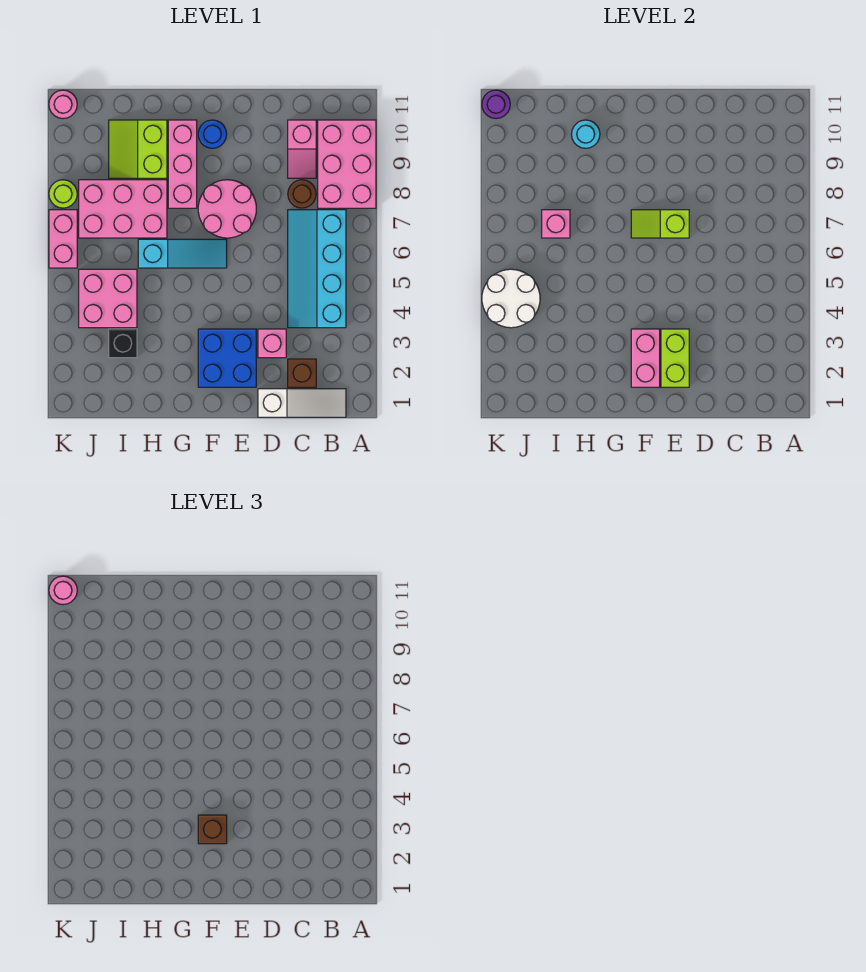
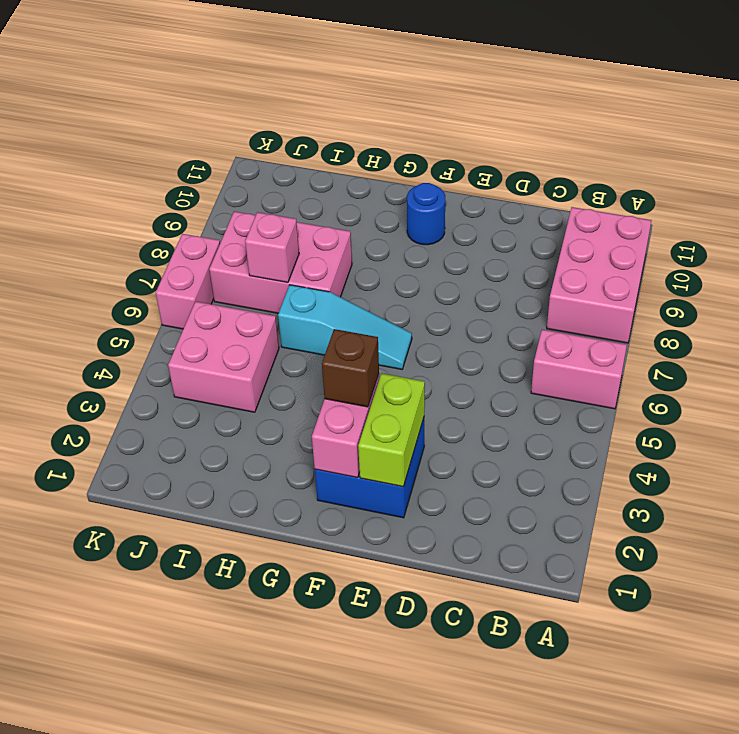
pink brick A6:B6 level 1 -> cyan slope B4:C7 level 1 top B
none -> white slope B1:D1 level 1 top D
none -> brown brick C2 level 1
none -> brown round brick C8 level 1

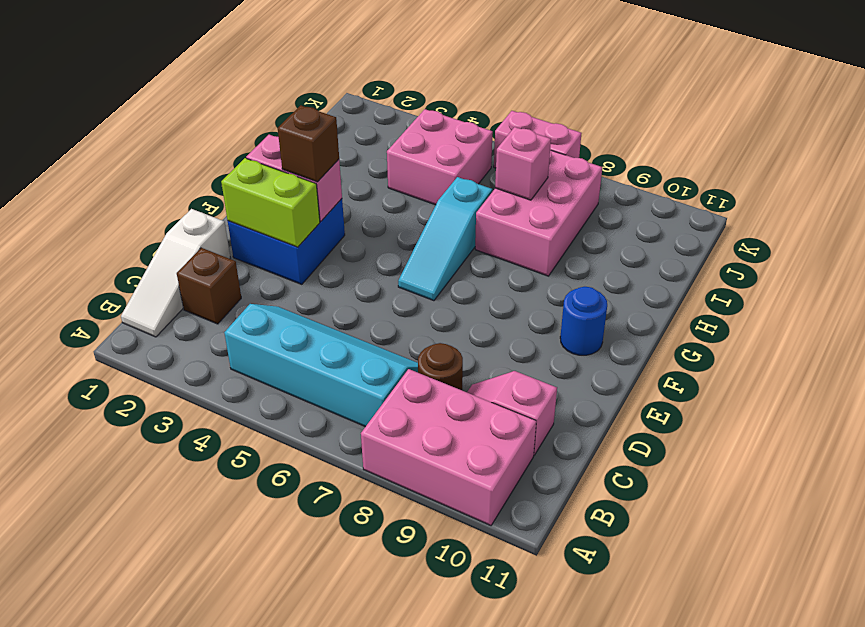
none -> pink brick D3 level 1
none -> pink round brick E7:F8 level 1
none -> pink brick G8:G10 level 1

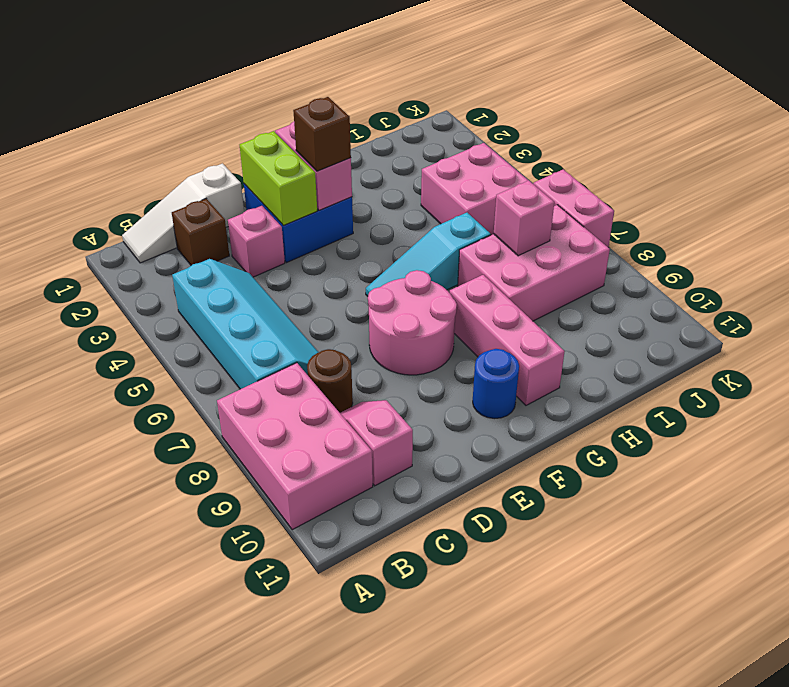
none -> lime slope H9:I10 level 1 top H
none -> black brick I3 level 1
none -> lime round brick K8 level 1

